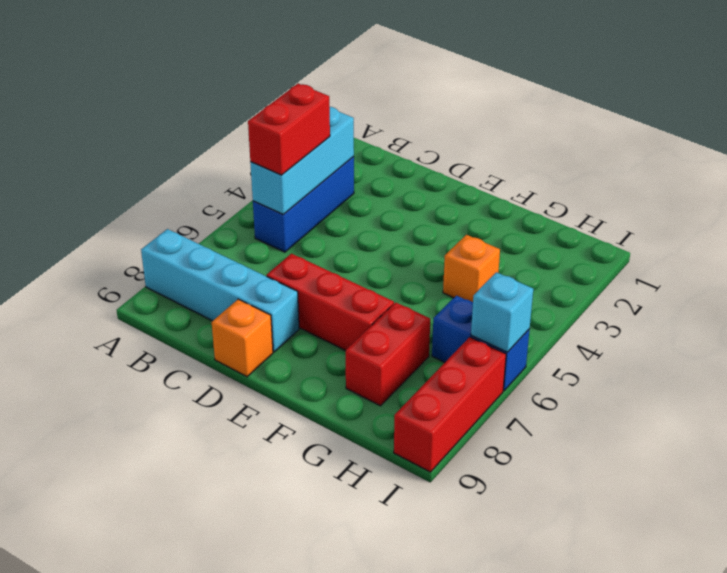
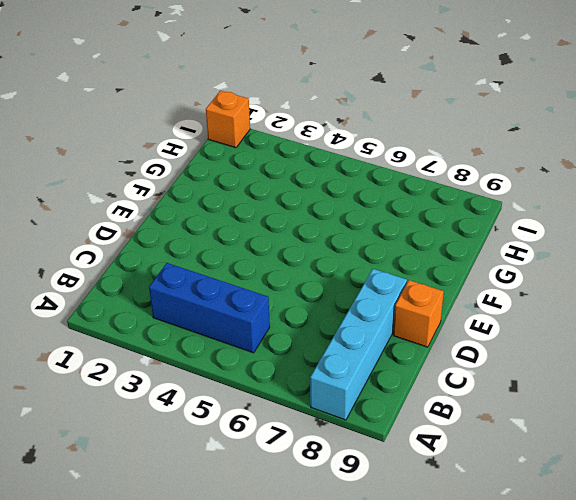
orange brick I1 level 1 -> orange brick G4 level 1
none -> red brick D7:F7 level 1
none -> red brick G7:G8 level 1

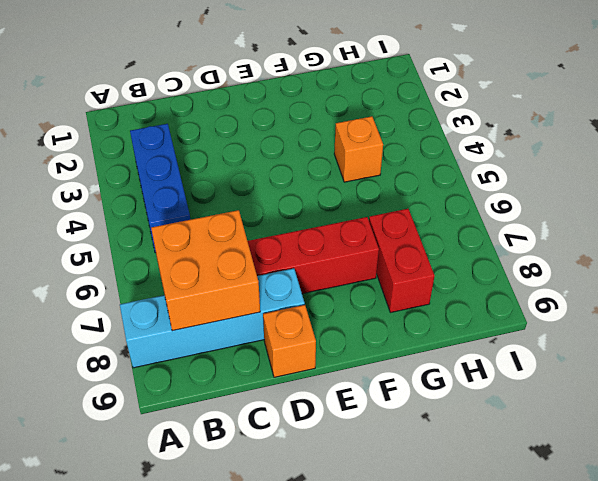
orange brick B7:C8 level 2 -> none
none -> blue brick H6:I6 level 1
none -> red brick I7:I9 level 1

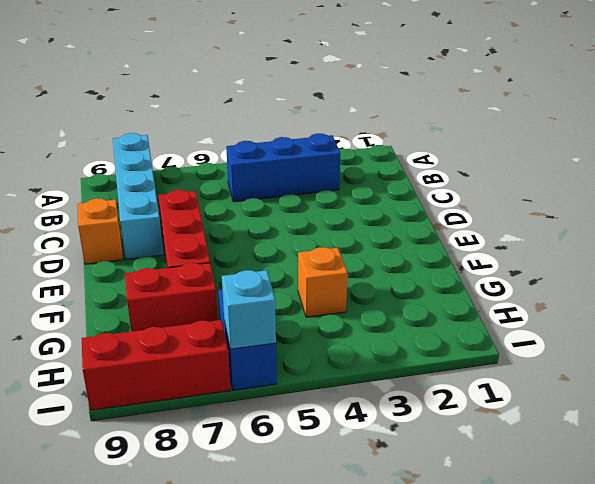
none -> cyan brick B3:B5 level 2
none -> red brick B4:B5 level 3

